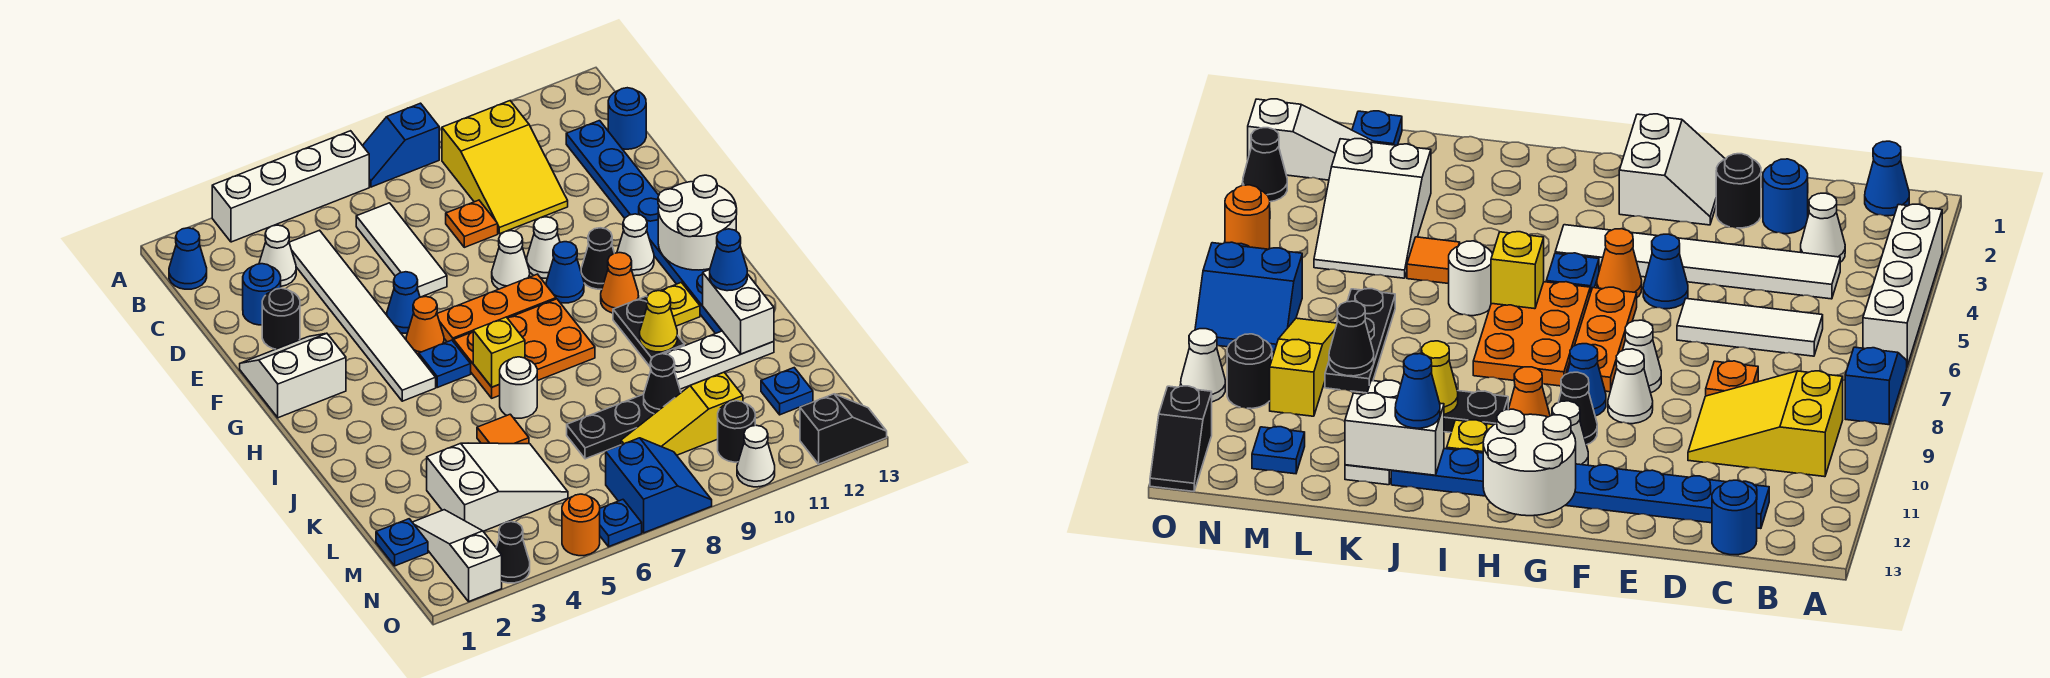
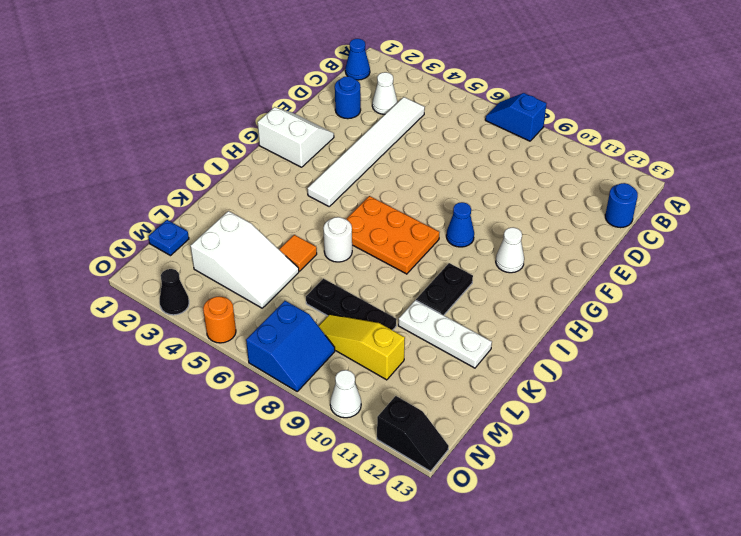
none -> white brick A3:A6 level 1
none -> yellow slope B9:D10 level 1 top B
none -> white tile C6:E6 level 1
none -> blue plate C12:J12 level 1

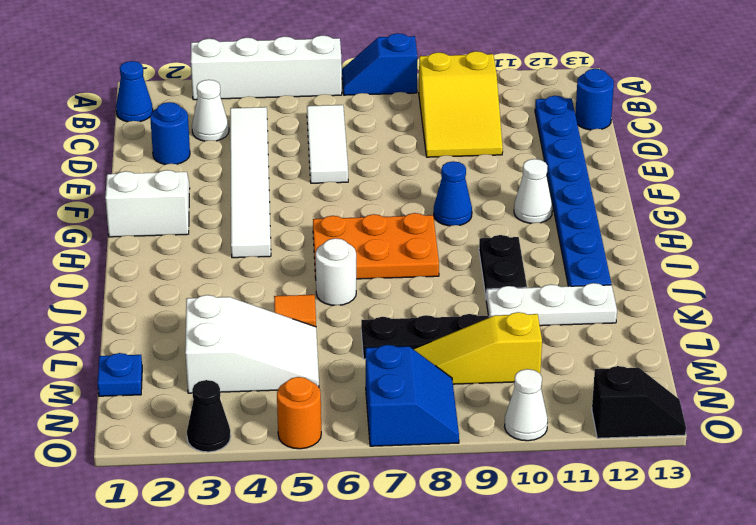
none -> orange plate D8 level 1
none -> black round brick E2 level 1
none -> blue cone F5 level 1
none -> white cone F8 level 1

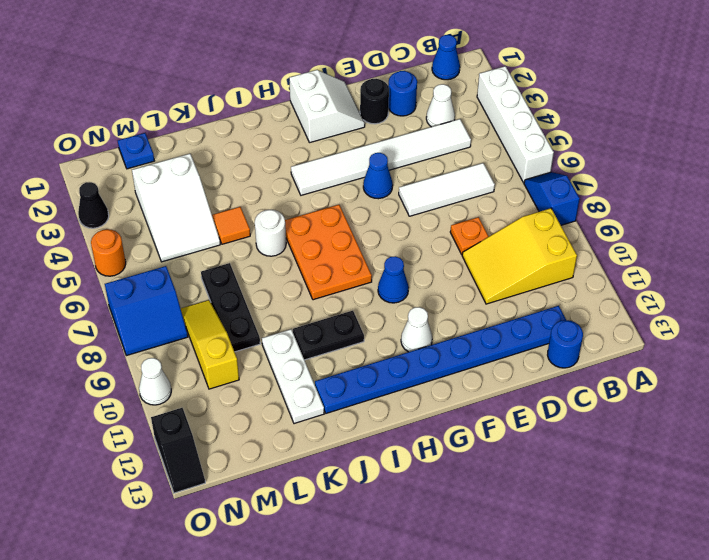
none -> white cone F8 level 1
none -> white cone F9 level 1
none -> orange cone G5 level 1
none -> orange plate G6:G8 level 1

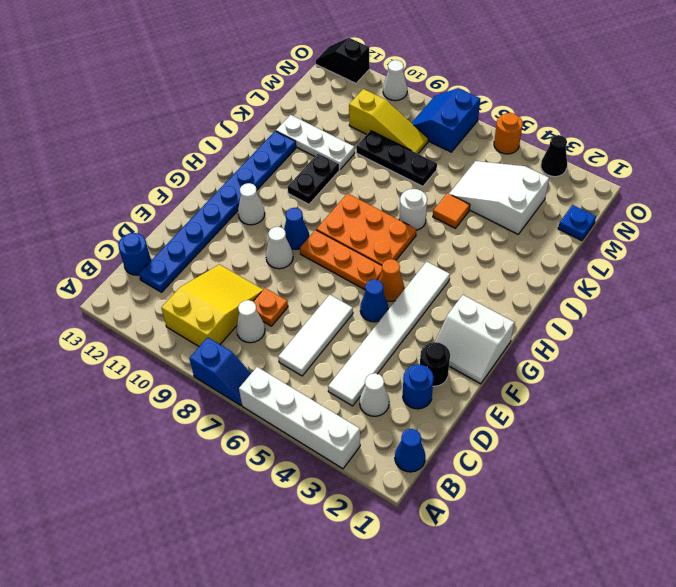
white cone C8 level 1 -> white cone F8 level 1
none -> black cone G10 level 1
none -> blue plate H5 level 1
none -> orange cone H10 level 1
none -> yellow plate I11 level 1

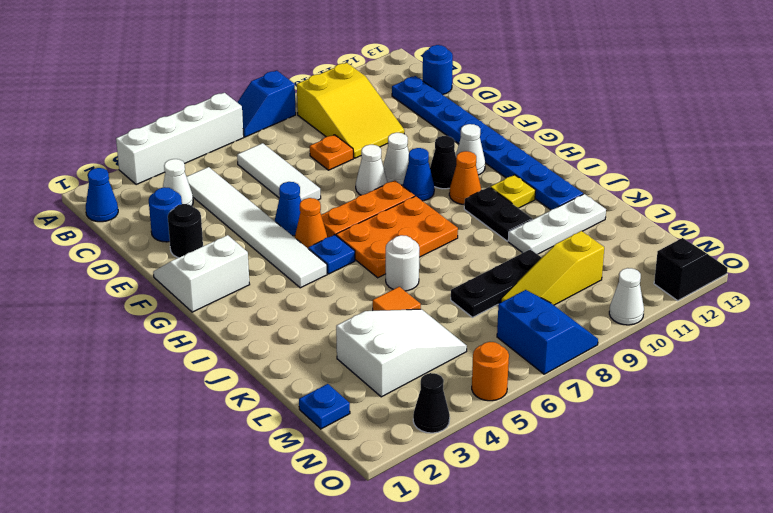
none -> white slope M2:O2 level 1 top O
none -> blue plate M12 level 1
none -> black round brick N10 level 1
none -> blue plate O6 level 1

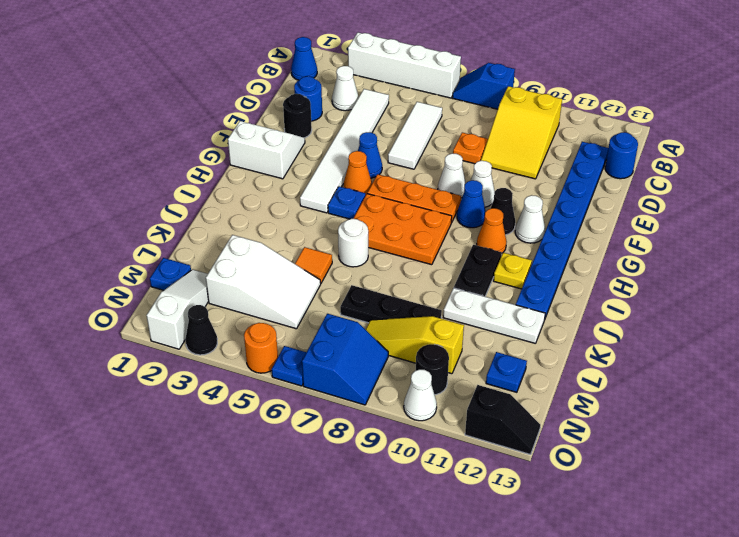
none -> white round brick G12:H13 level 2
none -> yellow brick I6 level 2
none -> yellow cone J10 level 2
none -> white brick J12:K12 level 2

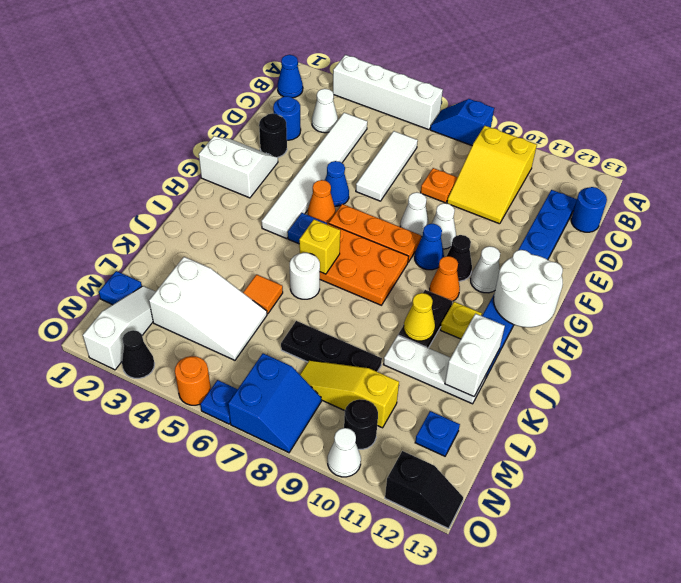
none -> black cone L9 level 2
none -> blue cone J12 level 3

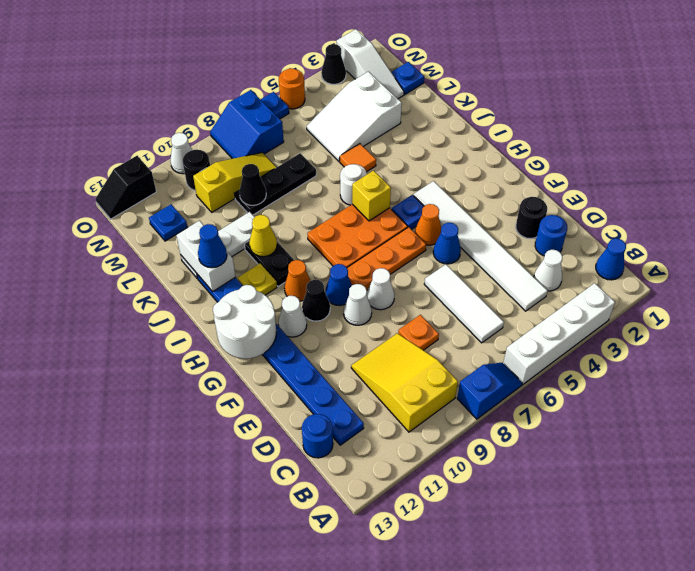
none -> white slope F1:G2 level 1 top G

